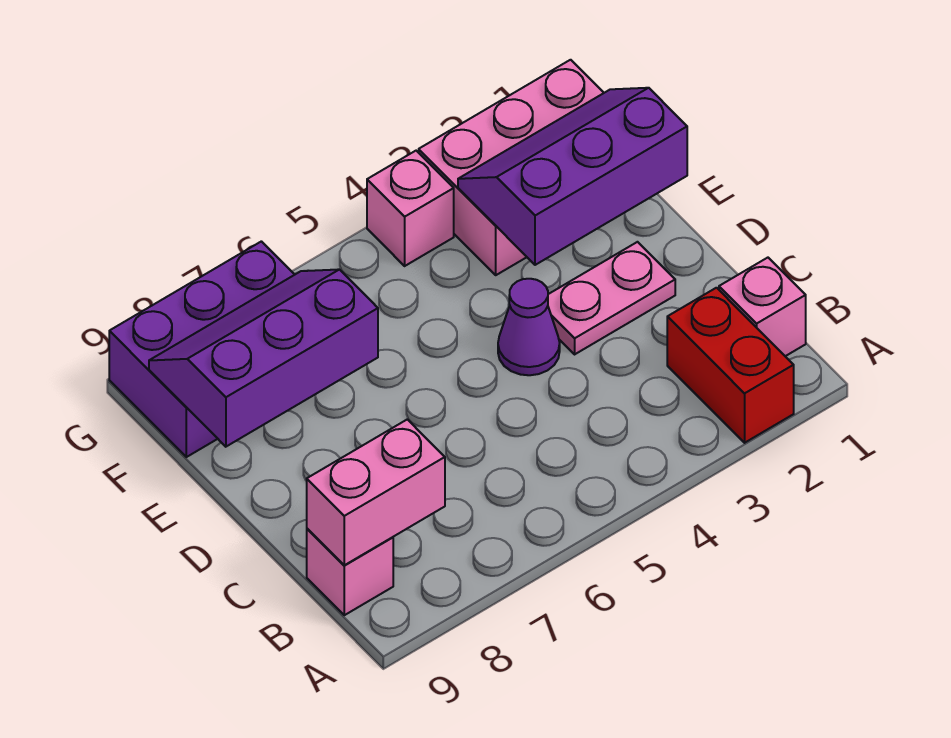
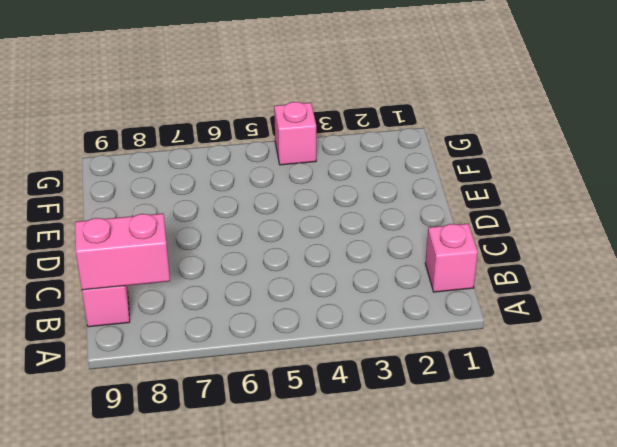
none -> red brick A2:B2 level 1
none -> pink plate D2:D3 level 1

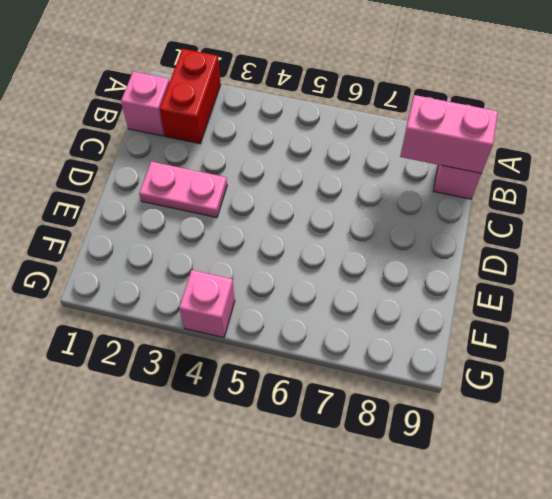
none -> purple cone D4 level 1
none -> pink brick F1:G3 level 1

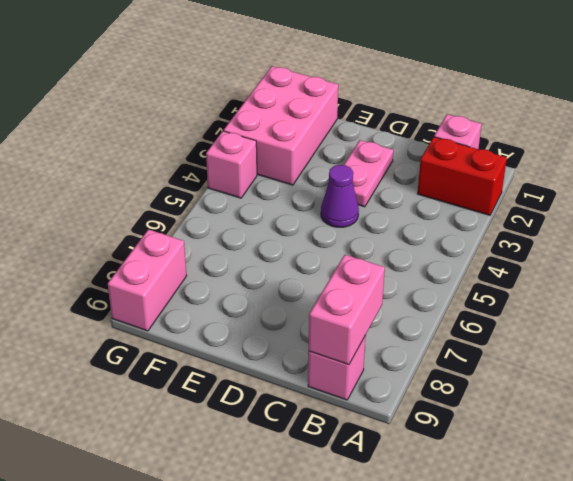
pink brick G8:G9 level 1 -> purple brick F7:G9 level 1
none -> purple slope E1:F3 level 2 top E
none -> purple slope E7:F9 level 2 top E

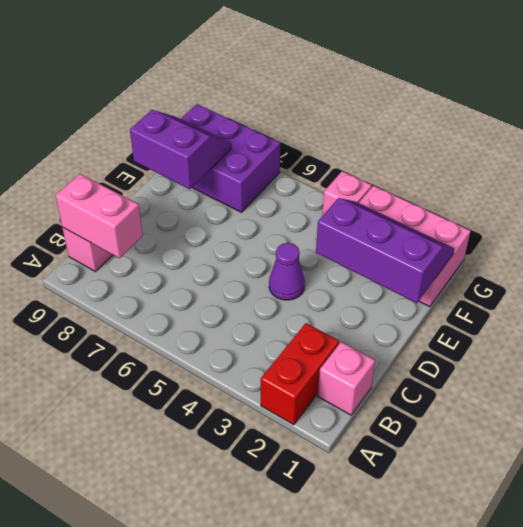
purple slope E8:F9 level 2 top E -> purple slope E7:F9 level 2 top E
none -> pink plate D2:D3 level 1

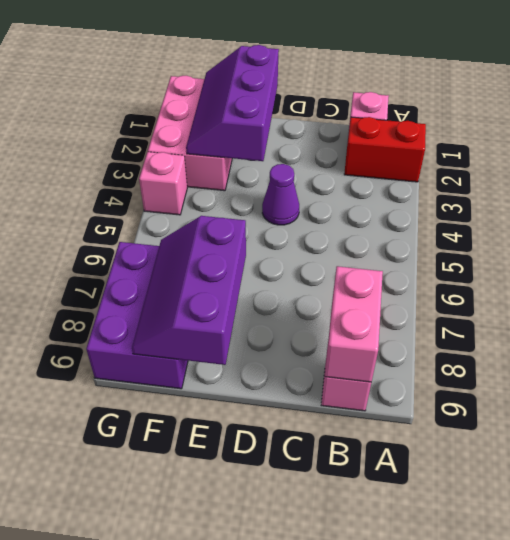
none -> pink plate D2:D3 level 1

